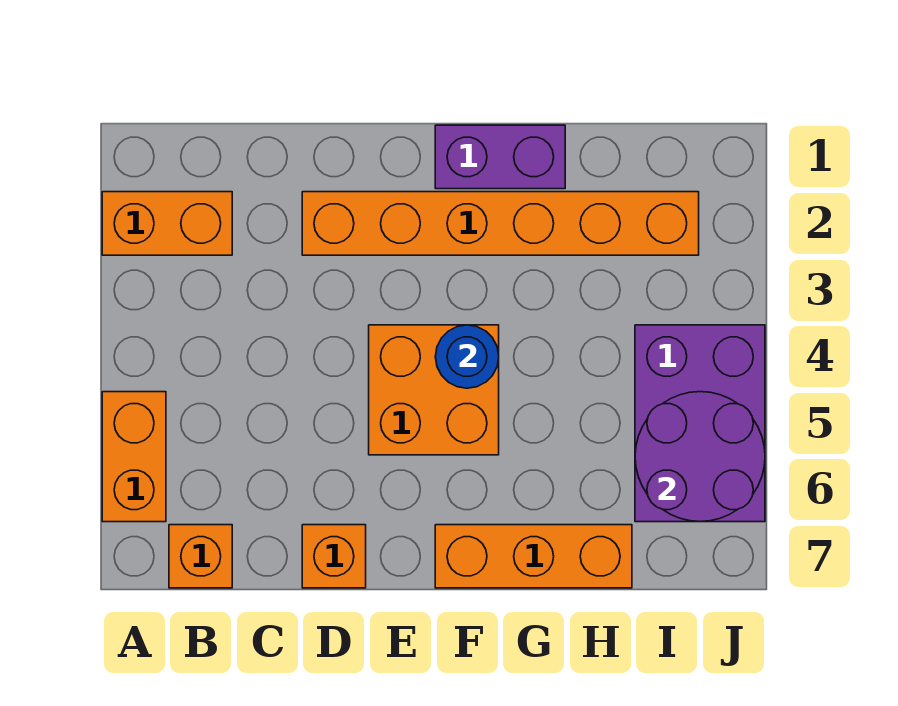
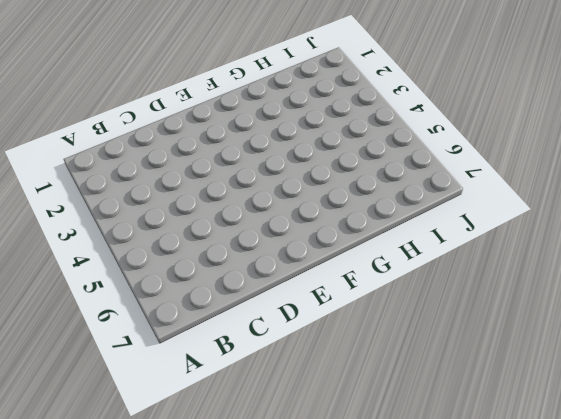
none -> orange brick A2:B2 level 1
none -> orange brick A5:A6 level 1

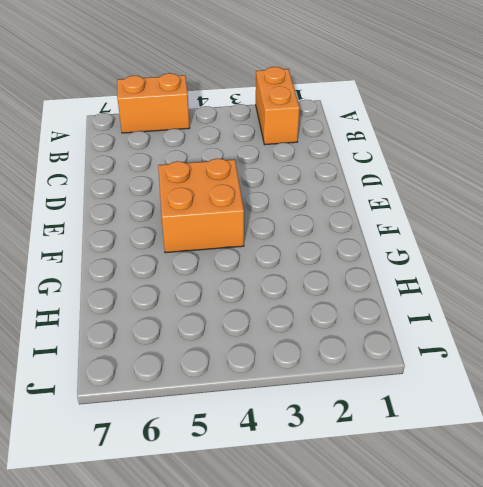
none -> orange brick B7 level 1
none -> orange brick D2:I2 level 1

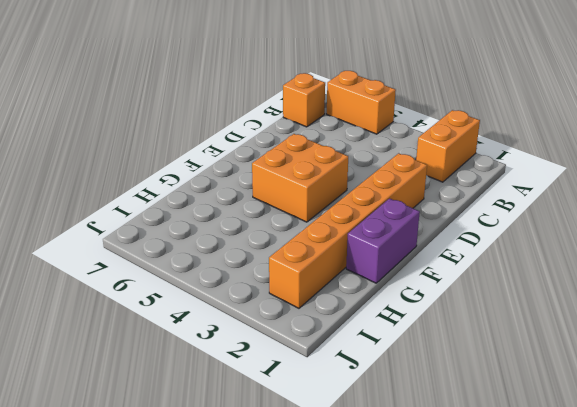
none -> orange brick D7 level 1
none -> orange brick F7:H7 level 1

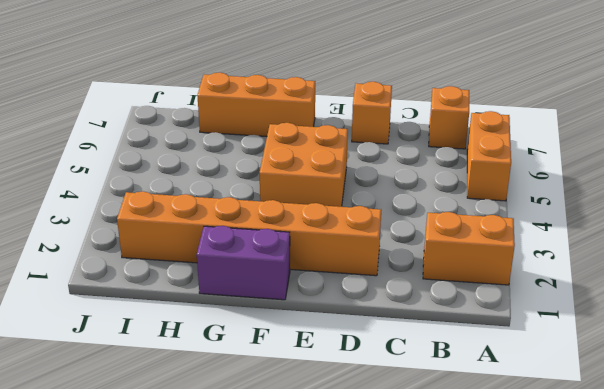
none -> purple brick I4:J6 level 1
none -> blue round brick F4 level 2

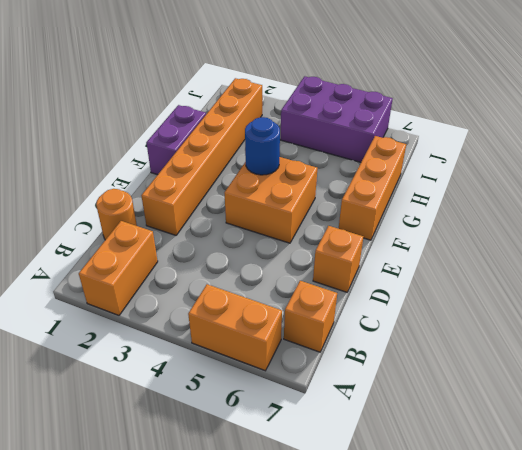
orange round brick C1 level 1 -> none
none -> purple round brick I5:J6 level 2

